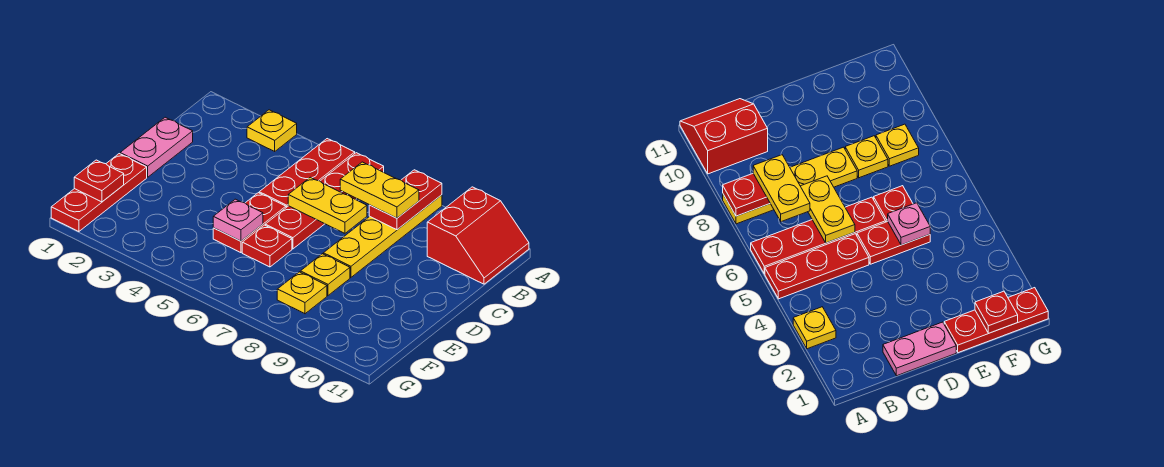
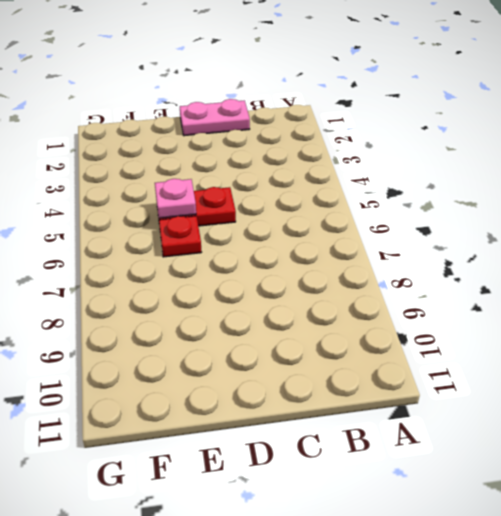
none -> yellow plate A3 level 1
none -> red plate A5:C5 level 1
none -> red plate A6:D6 level 1

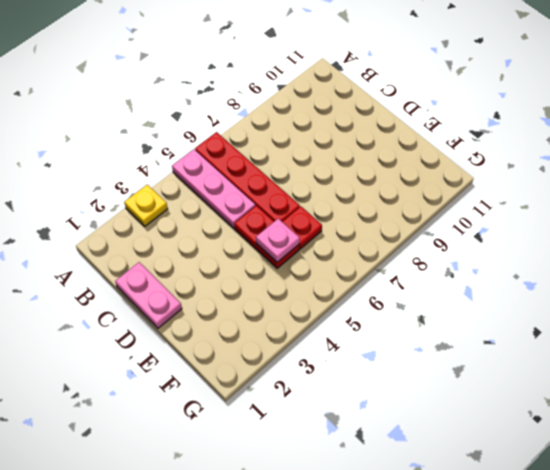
pink plate A5:C5 level 1 -> red plate A5:C5 level 1
none -> yellow plate A8:D8 level 1
none -> red slope A10:B11 level 1 top 10
none -> red plate E1:G1 level 1

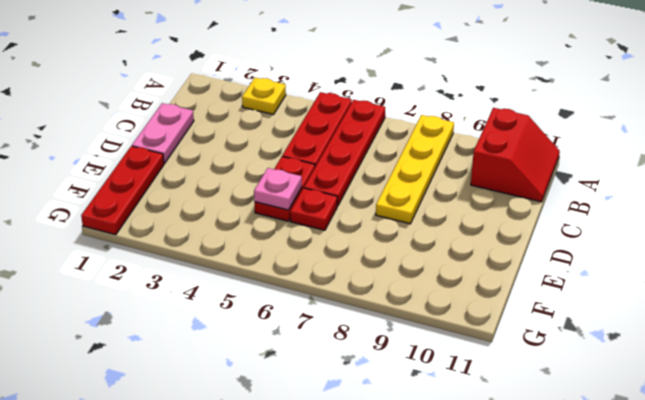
none -> yellow plate E8 level 1
none -> yellow plate F8 level 1
none -> red plate A8:B8 level 2

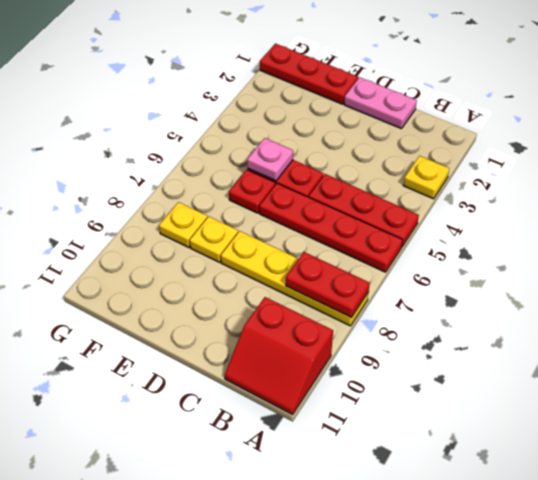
none -> yellow plate C6:C7 level 2
none -> red plate F1 level 2
none -> yellow plate B7:B8 level 3

